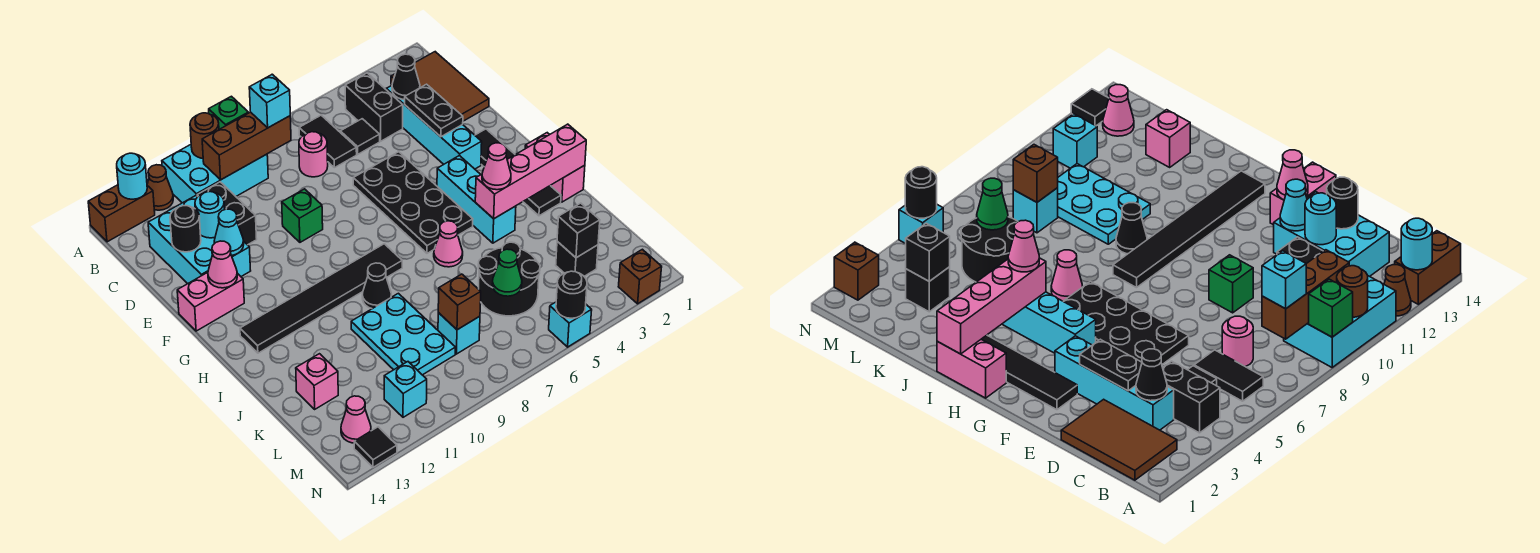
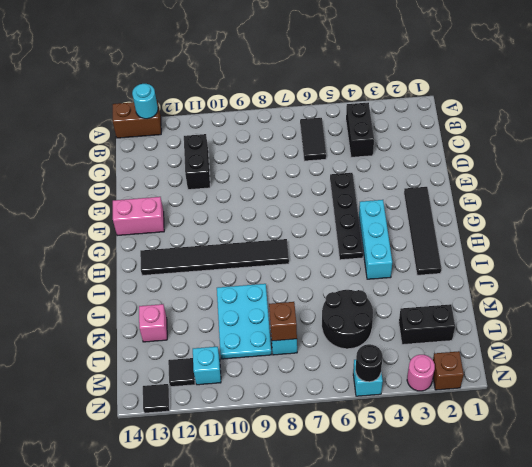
black plate E5:H5 level 1 -> black plate E5:H6 level 1
black brick L2:L3 level 1 -> black brick L3 level 1
black tile M12 level 1 -> black tile C5 level 1
pink round brick N3 level 1 -> pink round brick C7 level 1
none -> cyan brick A9:B11 level 1
none -> brown cone A12 level 1
none -> brown tile B1:D2 level 1
none -> cyan brick C3:F3 level 1

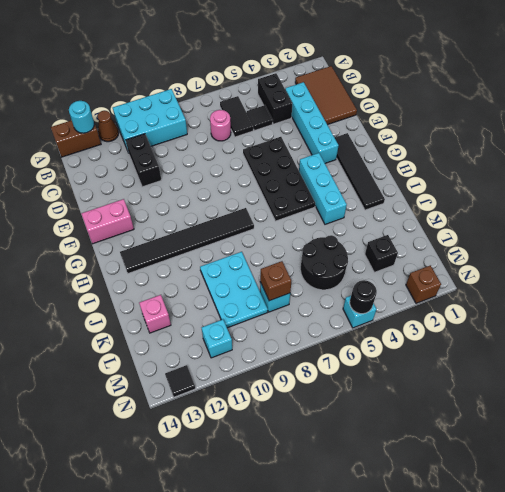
none -> cyan brick C12:E13 level 1
none -> green brick E9 level 1
none -> pink brick H1:I1 level 1
none -> pink cone I6 level 1

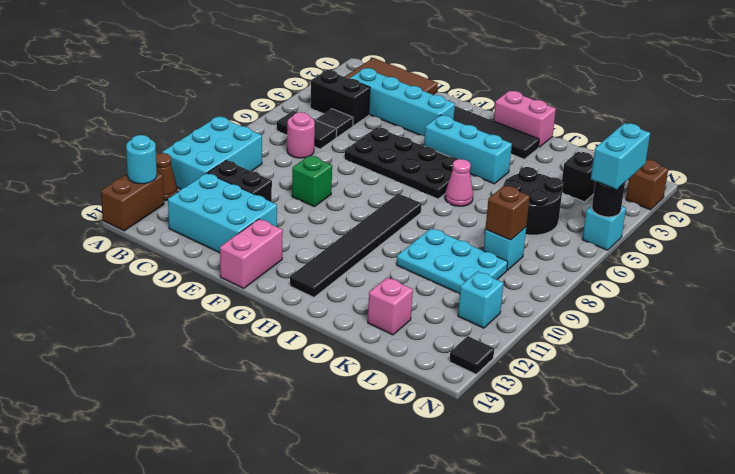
cyan brick N4:N5 level 3 -> none
none -> black cone I9 level 1
none -> pink cone M13 level 1
none -> green brick A9 level 2
none -> brown round brick A10 level 2

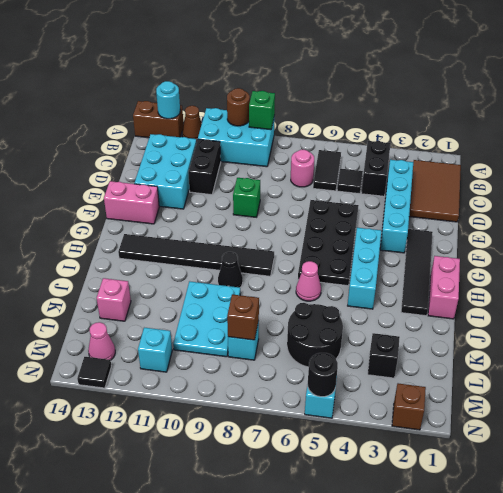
none -> brown brick B8:B10 level 2
none -> black cone C3 level 2
none -> black plate D3:E3 level 2
none -> cyan round brick D12 level 2

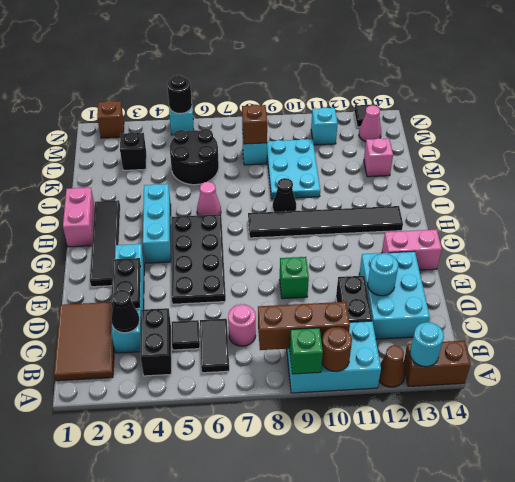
none -> black round brick D13 level 2
none -> cyan cone E12 level 2
none -> pink cone F13 level 2
none -> pink brick I1:I4 level 2

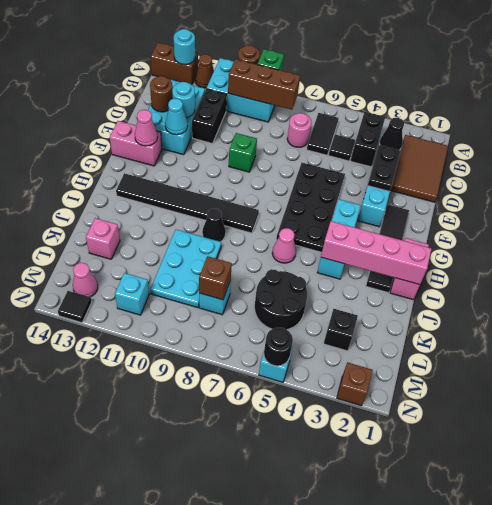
brown round brick D13 level 2 -> black round brick D13 level 2
none -> black brick L3 level 2
none -> green cone L6 level 2
none -> cyan brick B8 level 3
none -> pink cone I4 level 3

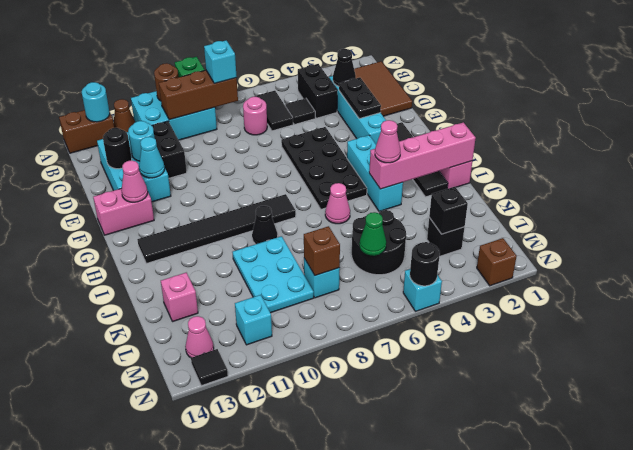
none -> green brick E9 level 1

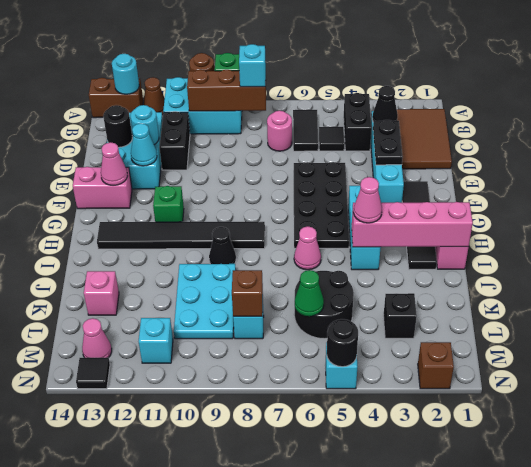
green brick G11 level 1 -> green brick E9 level 1
none -> black brick L3 level 2

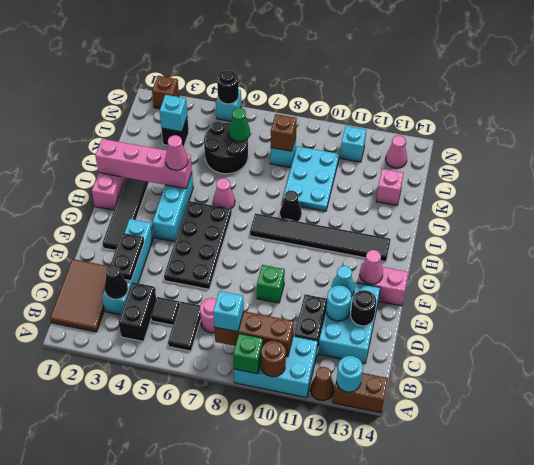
cyan brick L3 level 2 -> black brick L3 level 2
none -> black tile N13 level 1

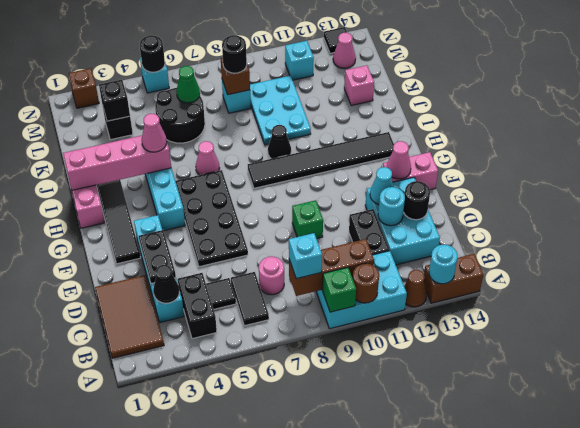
black round brick L8 level 3 -> none

